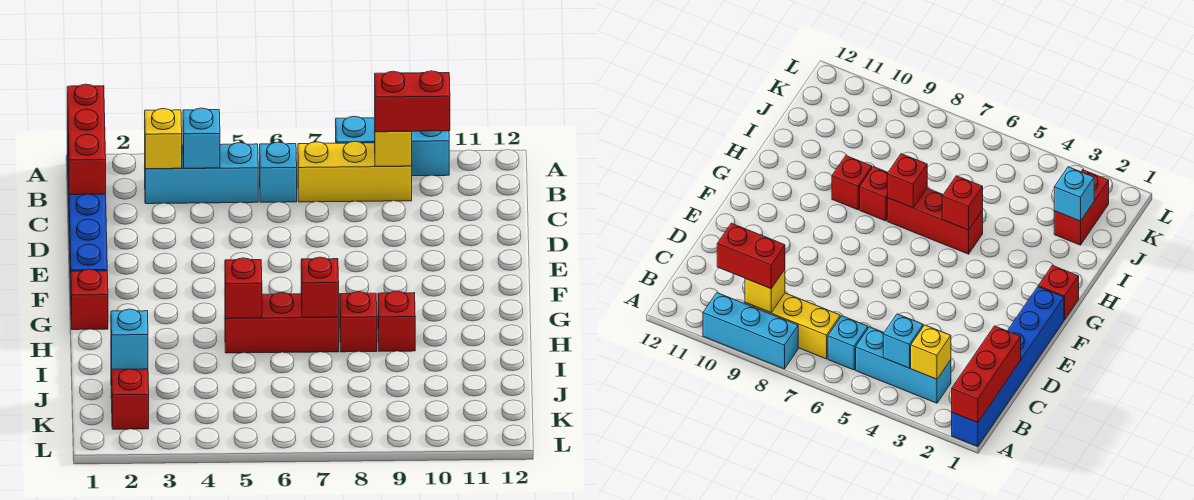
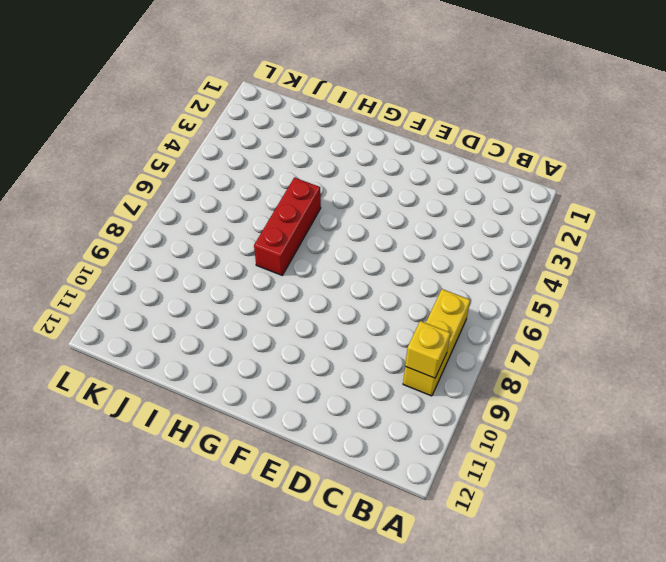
none -> blue brick A1:F1 level 1
none -> cyan brick A8:A10 level 1
none -> cyan brick B3:B5 level 1

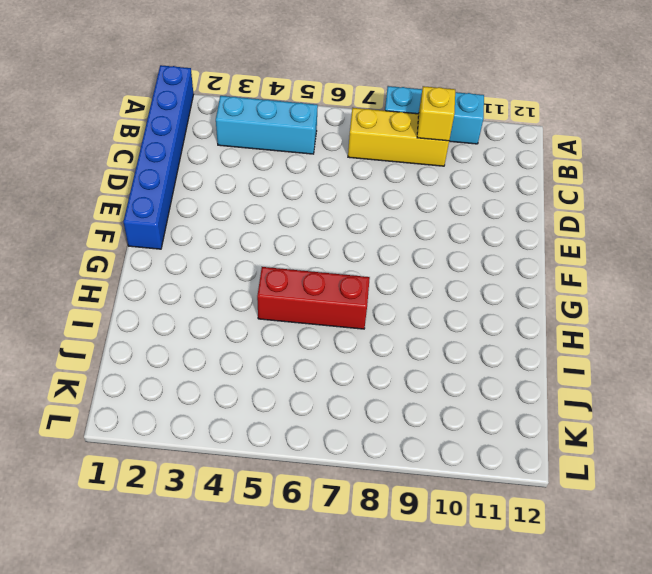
none -> cyan brick B6 level 1
none -> red brick G1 level 1
none -> red brick H8 level 1

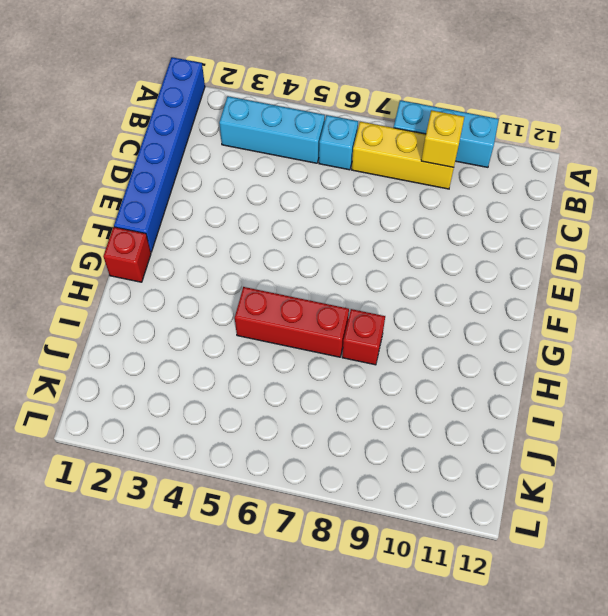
none -> red brick H9 level 1
none -> red brick J2:K2 level 1
none -> red brick A1:C1 level 2

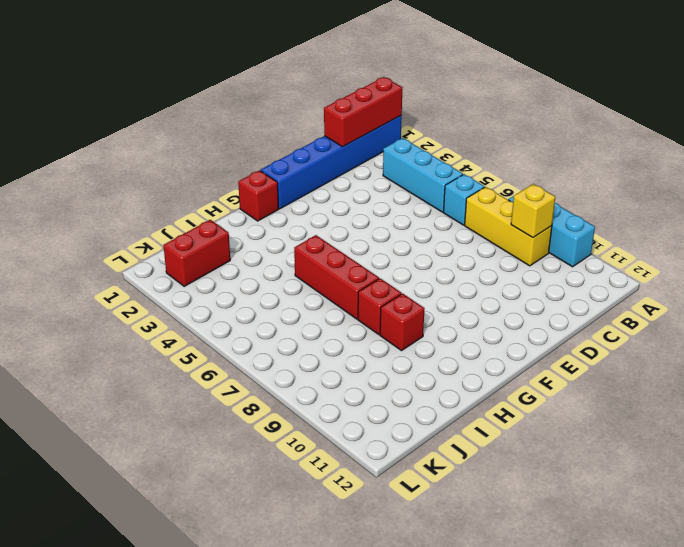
none -> yellow brick B3 level 2
none -> cyan brick B4 level 2
none -> red brick H5 level 2

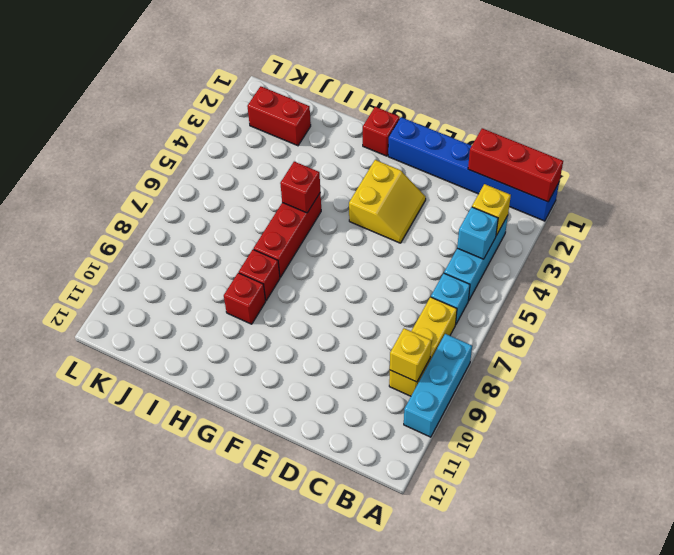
yellow slope E3:F4 level 1 top F -> none
none -> red brick H7 level 2
none -> cyan brick J2 level 2
none -> red brick B9:B10 level 3

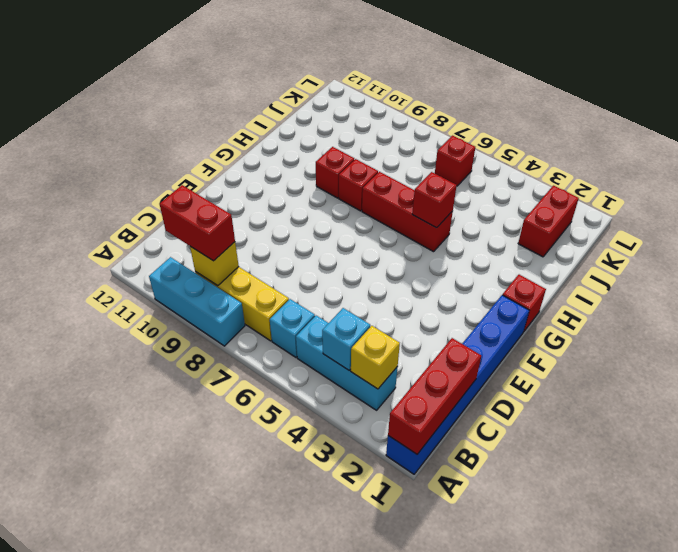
red brick K6 level 1 -> red brick H7 level 2
none -> cyan brick J2 level 2

